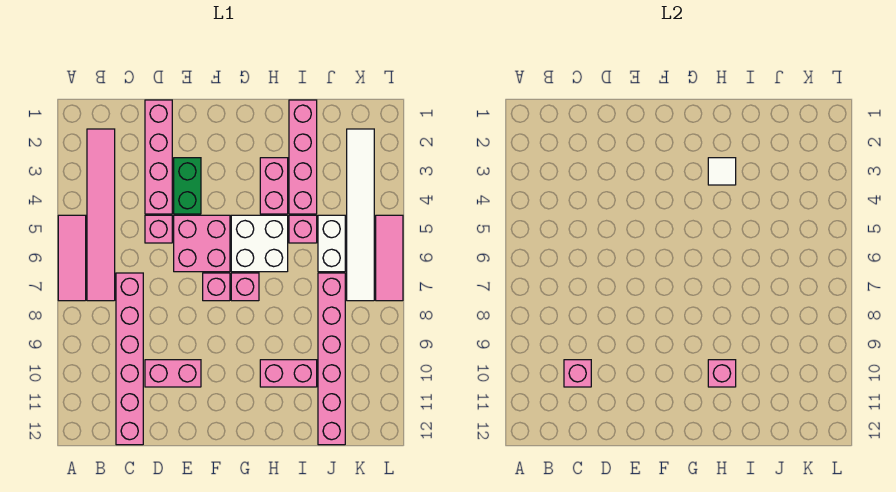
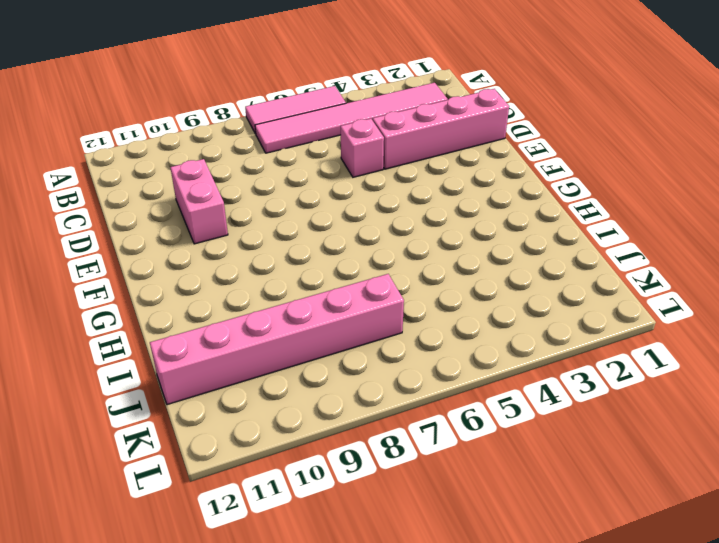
none -> pink brick C7:C12 level 1
none -> green brick E3:E4 level 1
none -> pink brick E5:F6 level 1

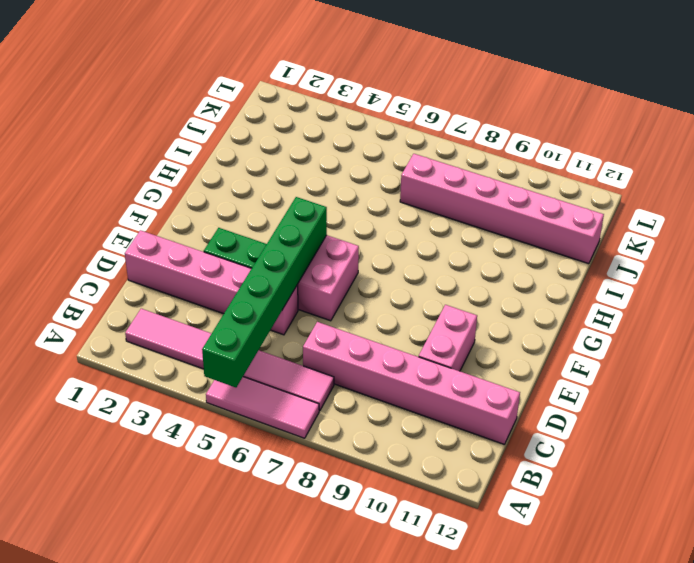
green brick A5:F5 level 2 -> none
none -> pink brick F7 level 1
none -> white brick G5:H6 level 1
none -> pink brick G7 level 1

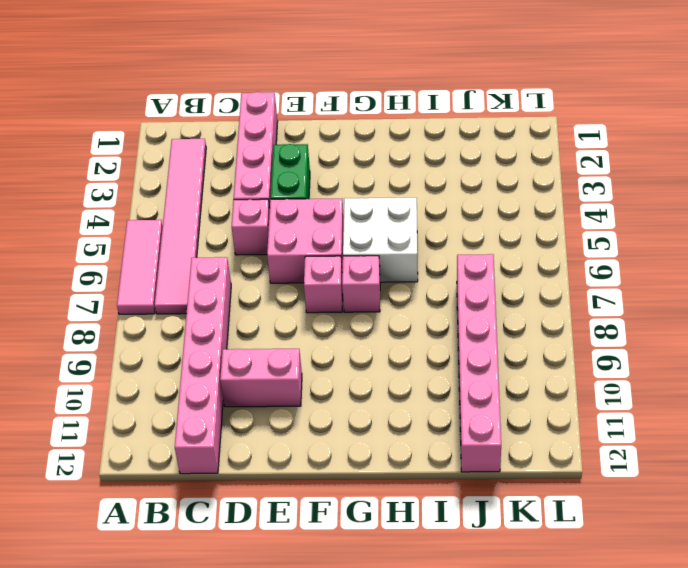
none -> pink brick H3:H4 level 1
none -> pink brick H10:I10 level 1
none -> pink brick I1:I4 level 1

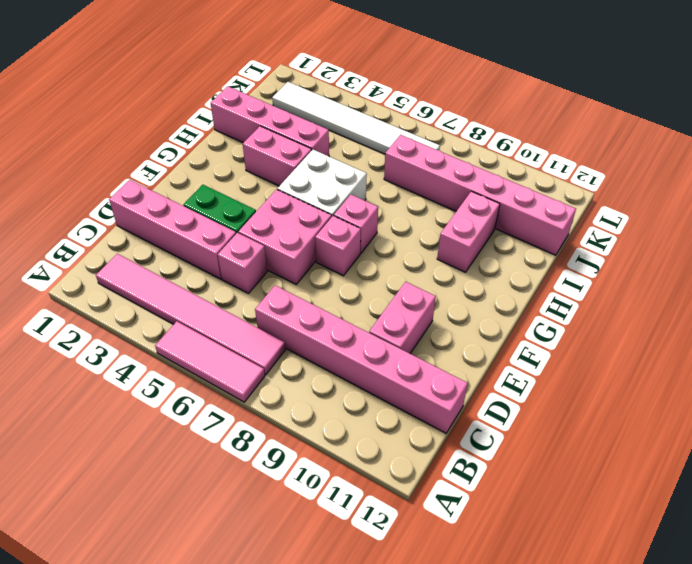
none -> pink brick I5 level 1
none -> white brick J5:J6 level 1
none -> pink tile L5:L7 level 1

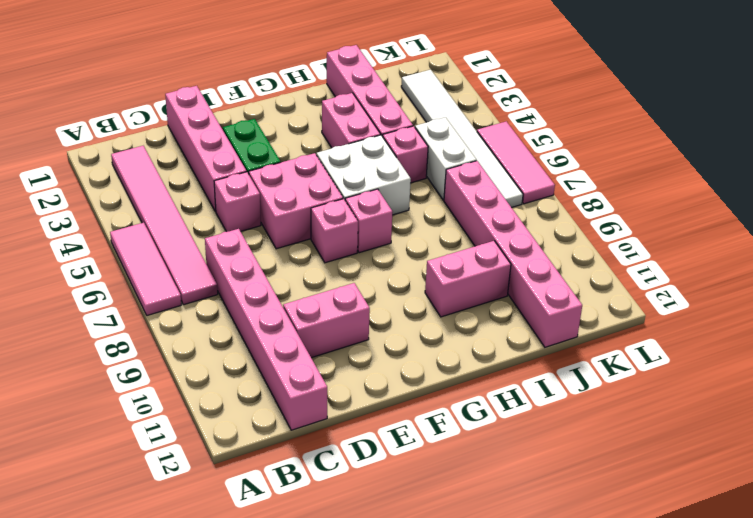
none -> pink brick C10 level 2
none -> white tile H3 level 2
none -> pink brick H10 level 2

